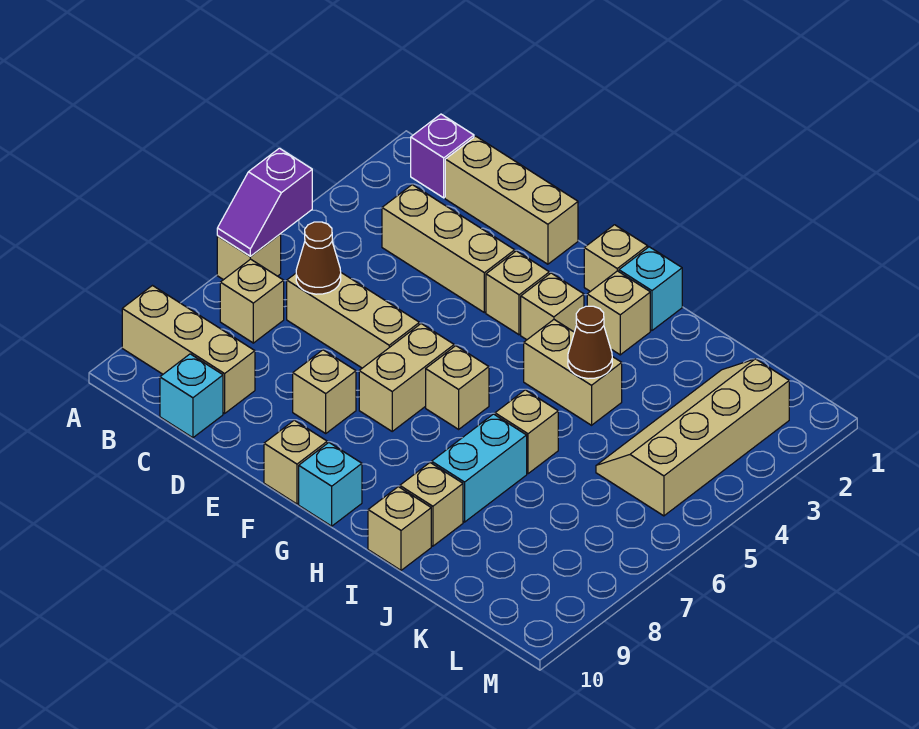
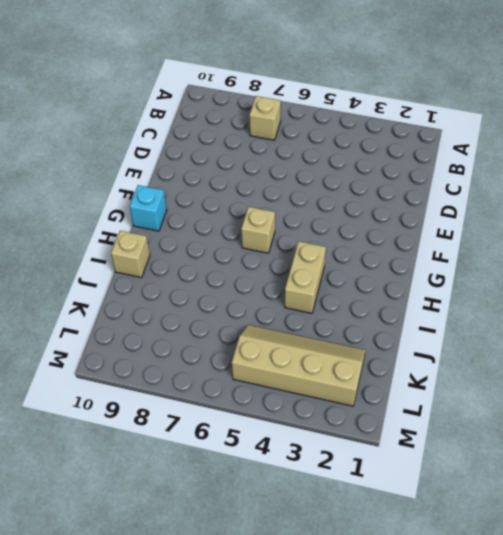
none -> tan brick A6 level 1
none -> tan brick A9:C9 level 1
none -> purple brick B1 level 1

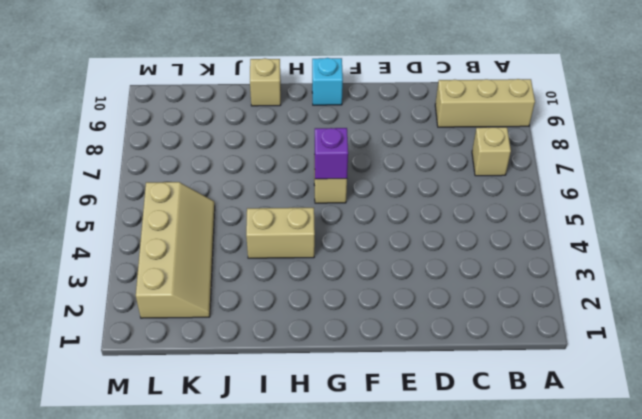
purple brick G6 level 2 -> purple brick B1 level 1
none -> tan brick A6 level 1
none -> tan brick C1:E1 level 1
none -> tan brick C3:E3 level 1

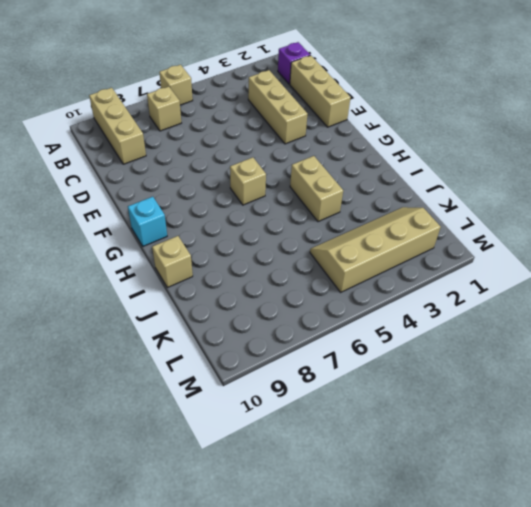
none -> tan brick C6:E6 level 1
none -> cyan brick C10 level 1
none -> tan brick E8 level 1

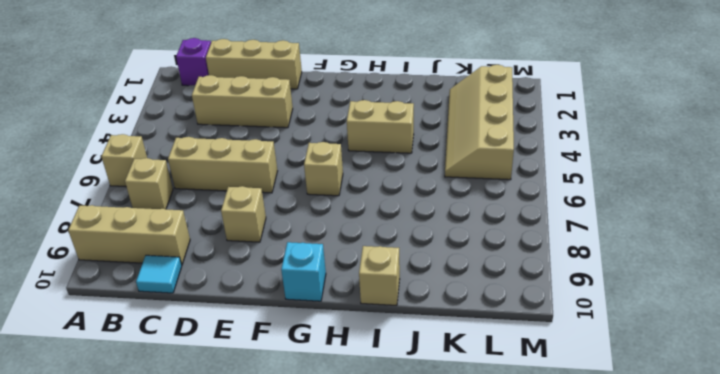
cyan tile C10 level 1 -> cyan brick C10 level 1
none -> tan brick F3 level 1
none -> tan brick F6:F7 level 1
none -> tan brick F10 level 1

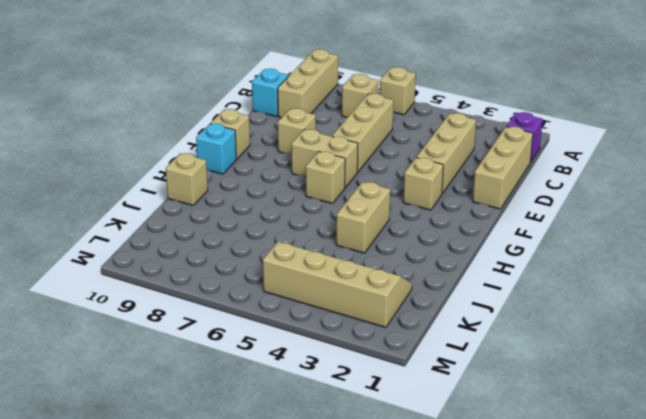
none -> tan brick G1 level 1
none -> tan brick G3 level 1
none -> cyan brick H1 level 1

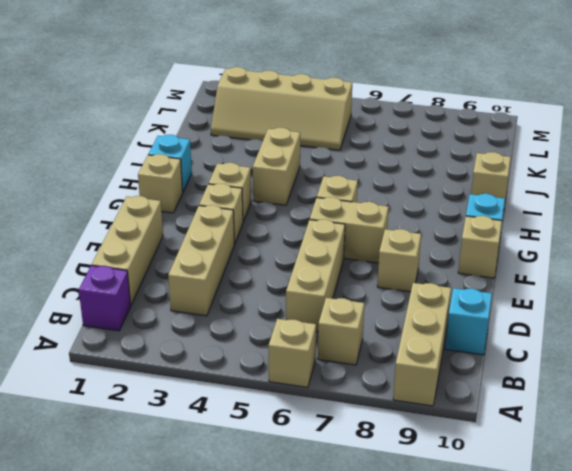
none -> tan brick H2 level 1
none -> tan brick I6 level 1
none -> cyan brick I7:I8 level 1

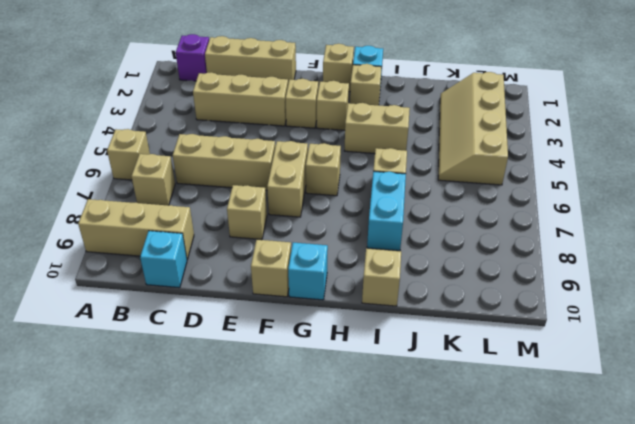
none -> tan brick I9 level 1
none -> purple slope A5:A6 level 2 top 5
none -> brown cone C6 level 2

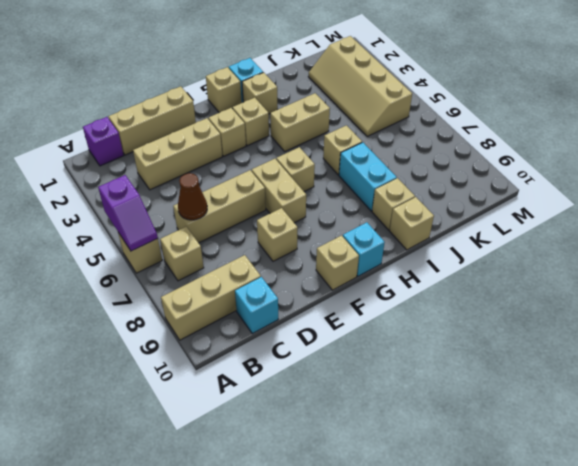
none -> brown cone I4 level 2

